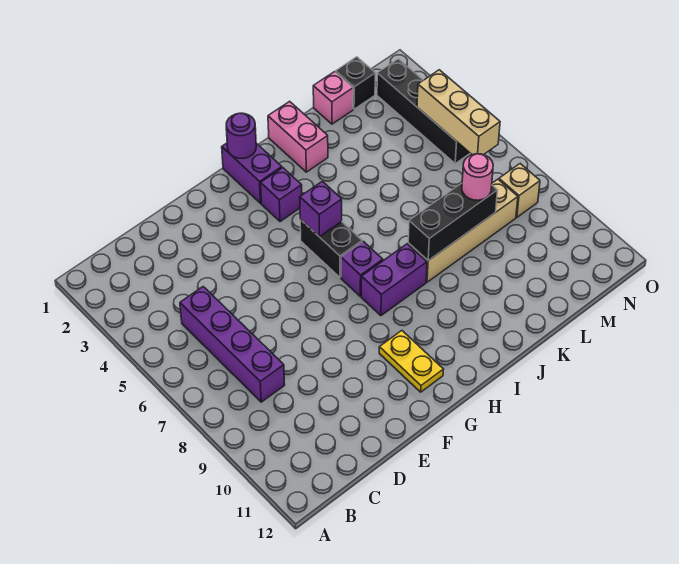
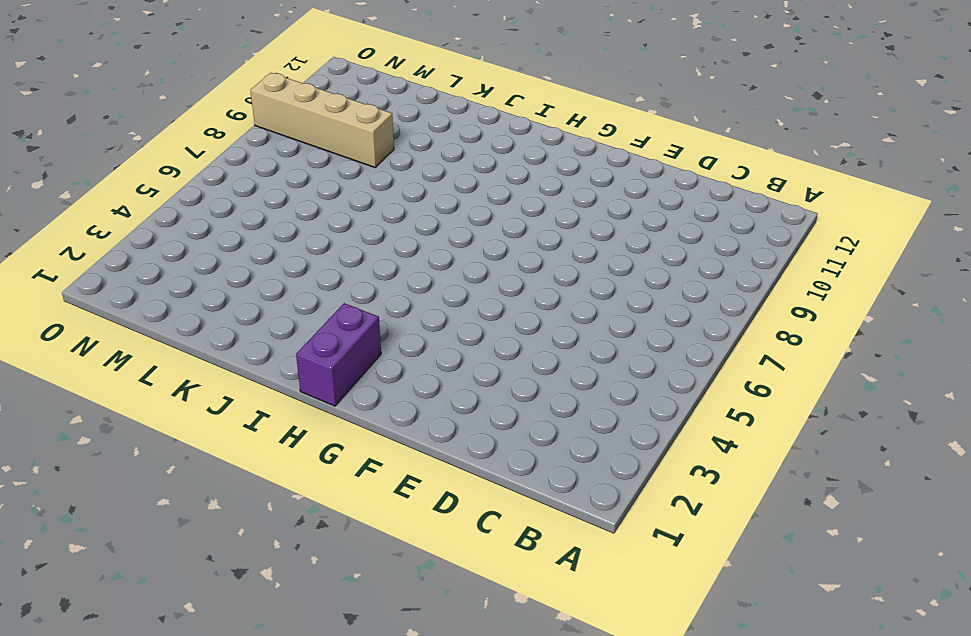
tan brick L9:O9 level 1 -> tan brick J8:M8 level 1
none -> purple brick C5:C8 level 1
none -> yellow plate G10:G11 level 1
none -> purple brick H3 level 1

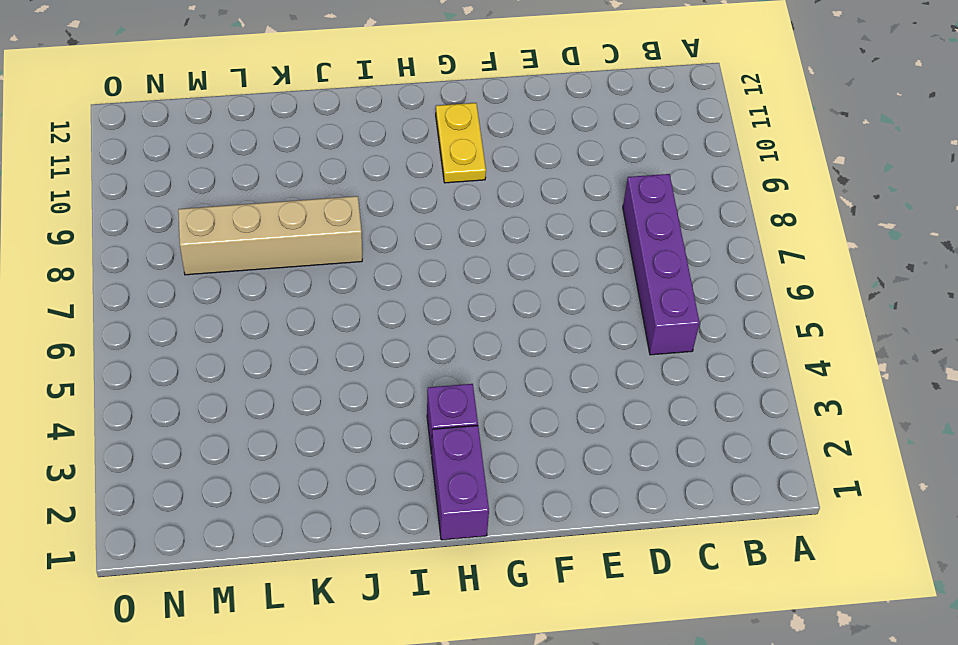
none -> black brick H5:H6 level 1
none -> purple brick H7 level 1
none -> purple brick H8:I8 level 1

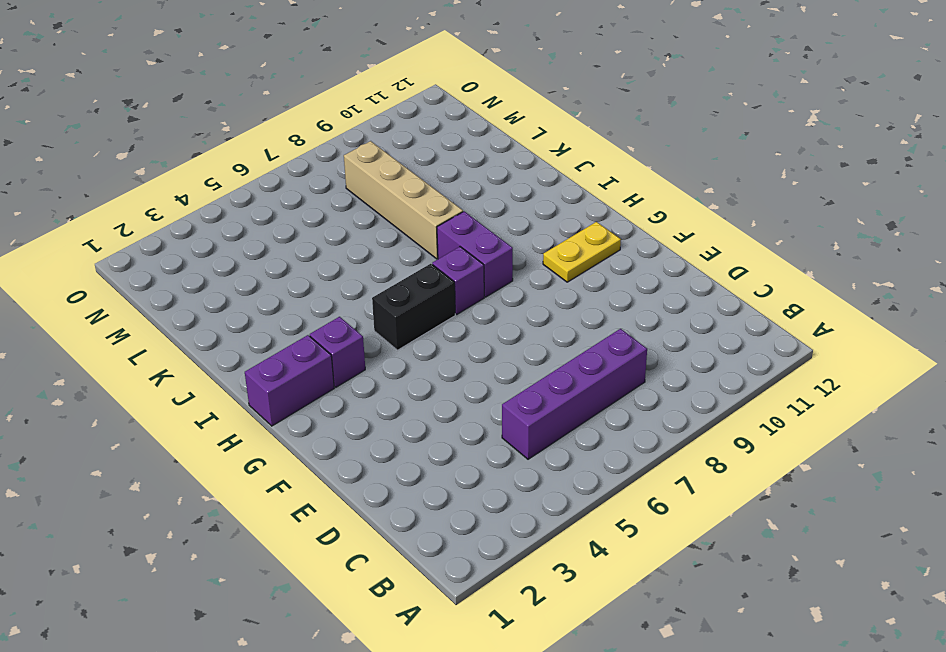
none -> pink brick J1:J2 level 1
none -> pink brick L1 level 1
none -> black brick M1 level 1

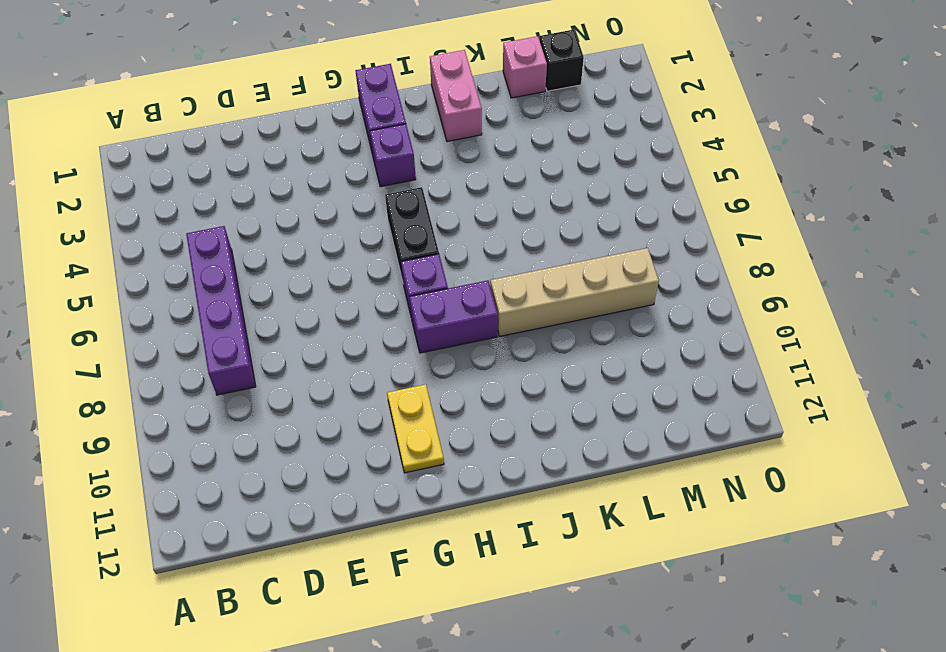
none -> black brick N2:N5 level 1
none -> tan brick N8 level 1
none -> purple round brick H1 level 2

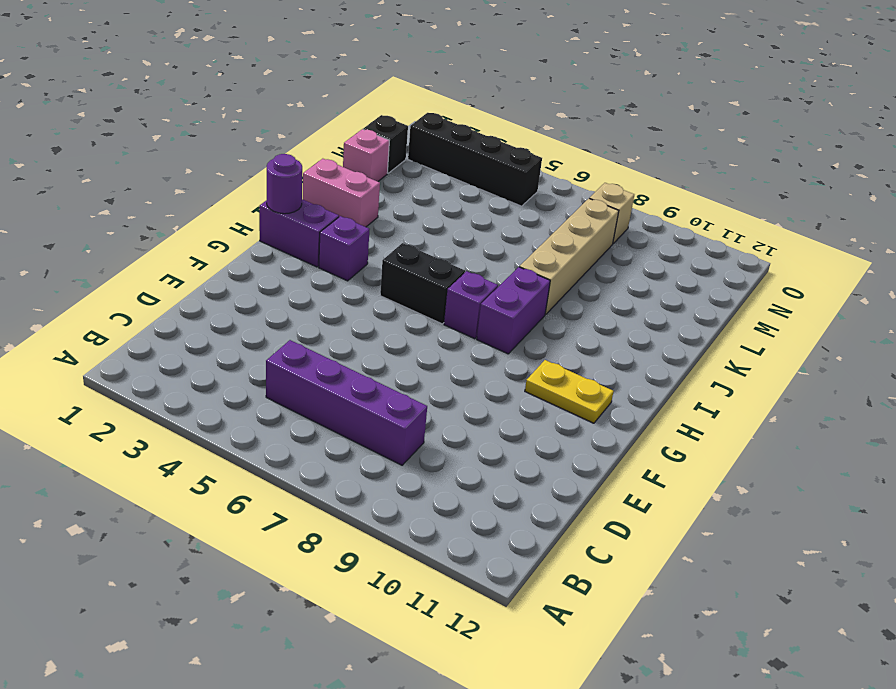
none -> purple brick H5 level 2
none -> black brick J8:L8 level 2
none -> tan brick N4:N6 level 2

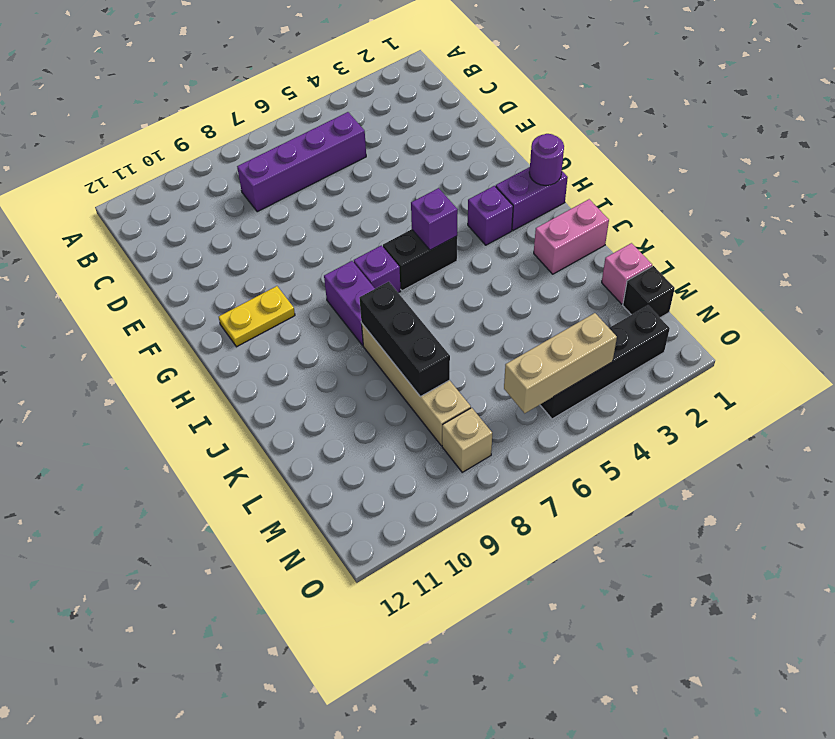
none -> pink round brick L8 level 3

